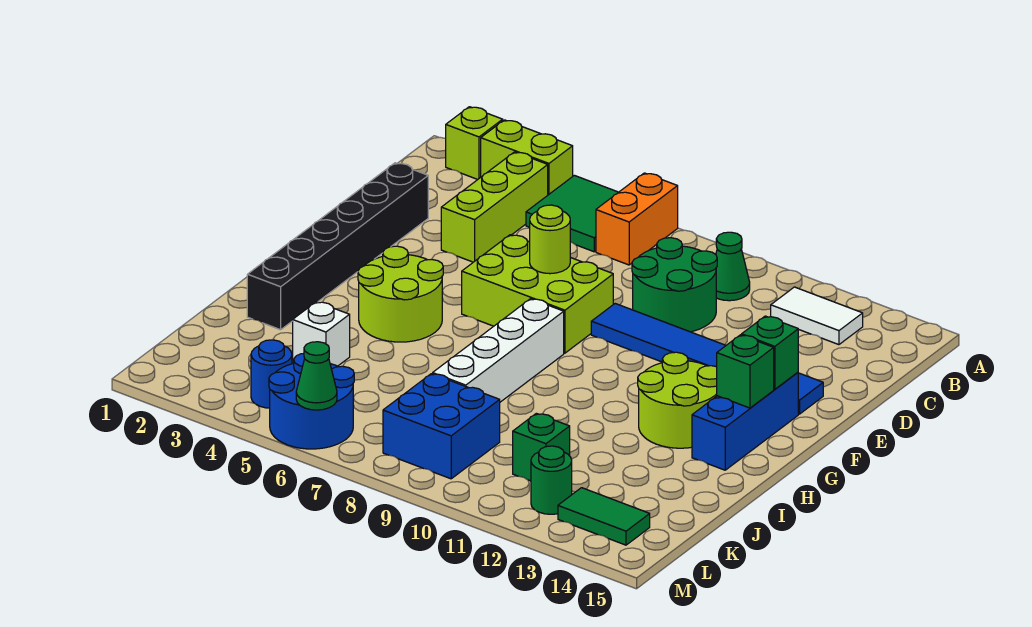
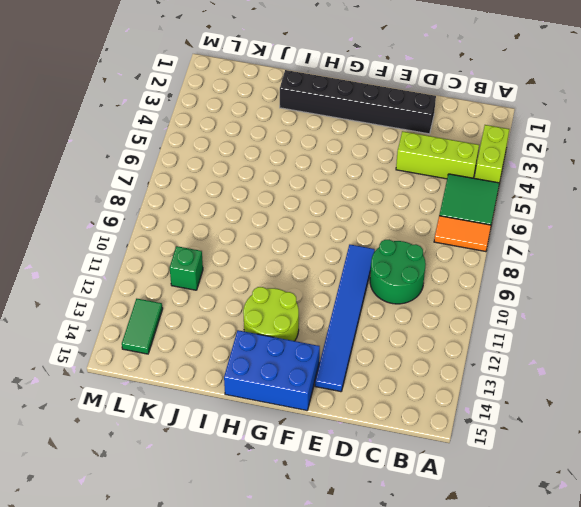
orange tile A7:B7 level 1 -> orange brick A7:B7 level 1
blue brick F14:H15 level 1 -> blue brick F14:H14 level 1
none -> lime brick A2 level 1
none -> green cone B10 level 1
none -> white tile B12:B13 level 1

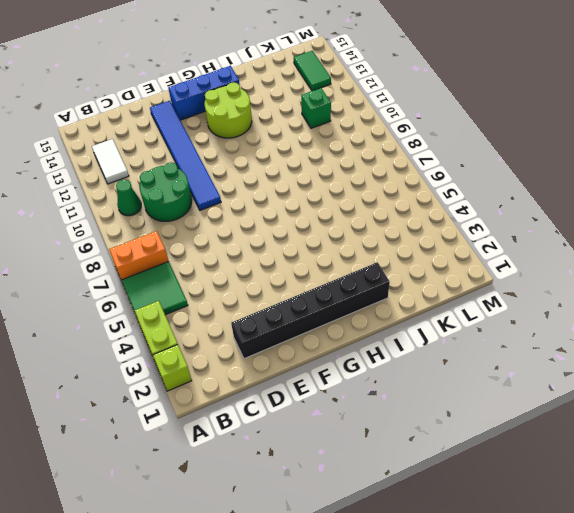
none -> lime brick B4:D4 level 1
none -> lime brick E6:F8 level 1
none -> lime round brick G4:H5 level 1

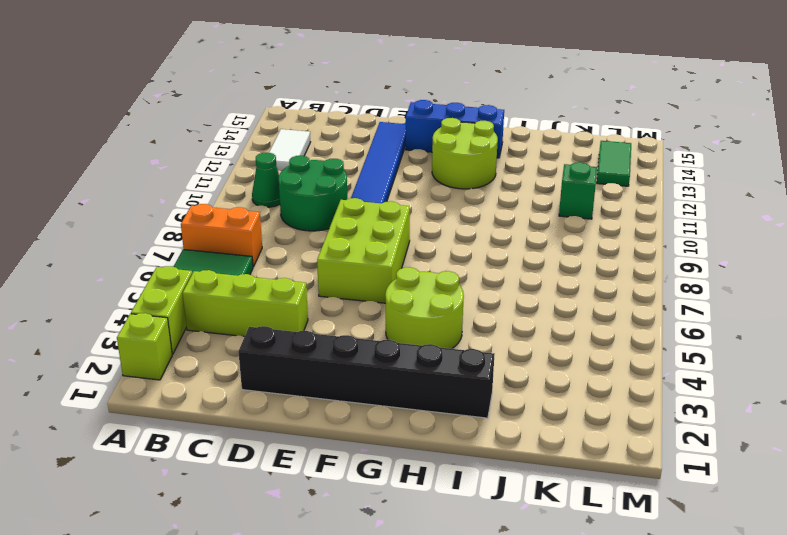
none -> white brick G8:J8 level 1
none -> white brick J4 level 1
none -> blue brick K8:L9 level 1

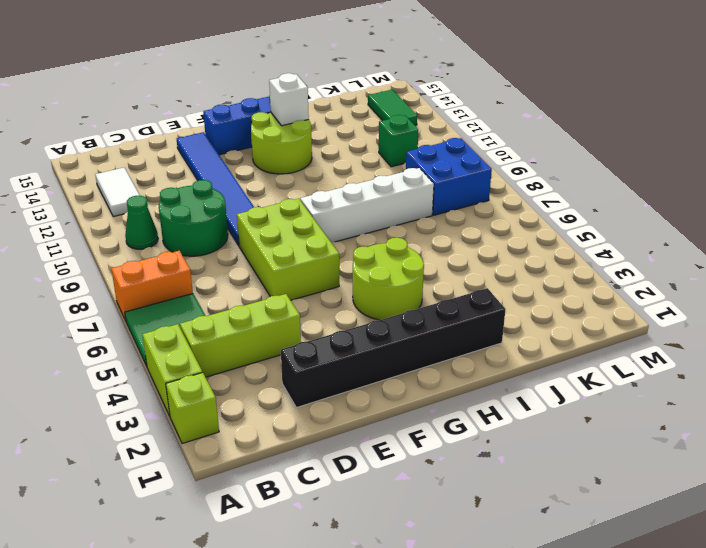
white brick H13 level 2 -> white brick J4 level 1
none -> blue round brick L4 level 1
none -> blue round brick L5:M6 level 1
none -> green round brick L12 level 1

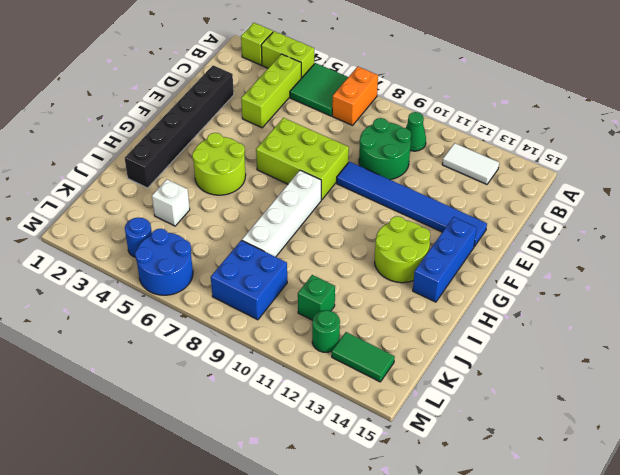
none -> lime round brick E7 level 2
none -> green brick F14 level 2
none -> green brick G14 level 2

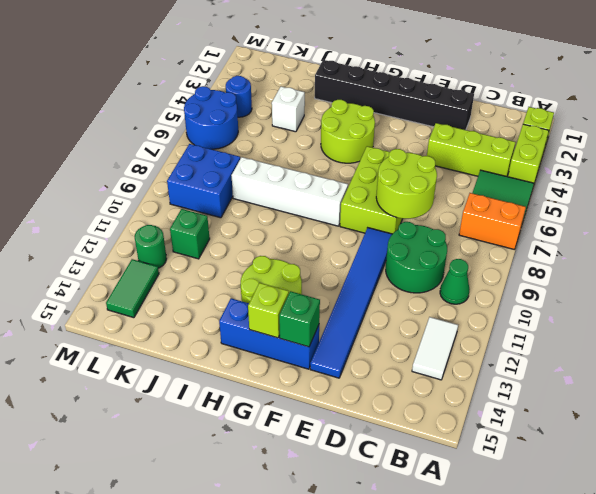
lime round brick D7:E8 level 2 -> lime round brick E7 level 2
lime brick G14 level 2 -> green brick G14 level 2
none -> green cone M6 level 2

